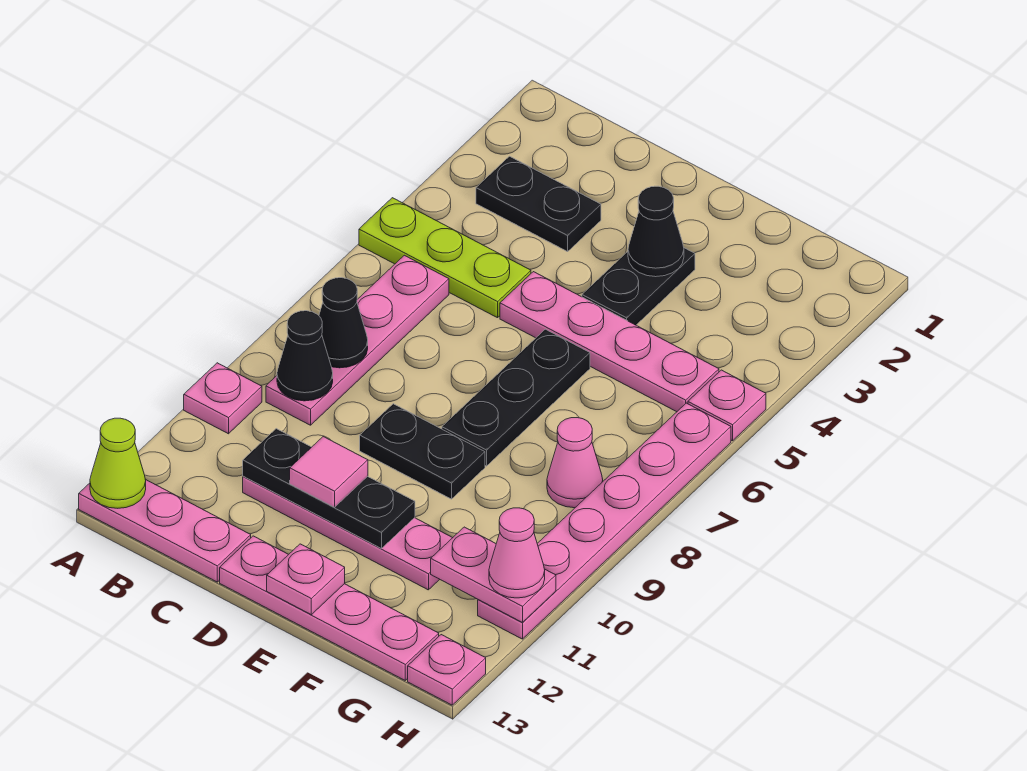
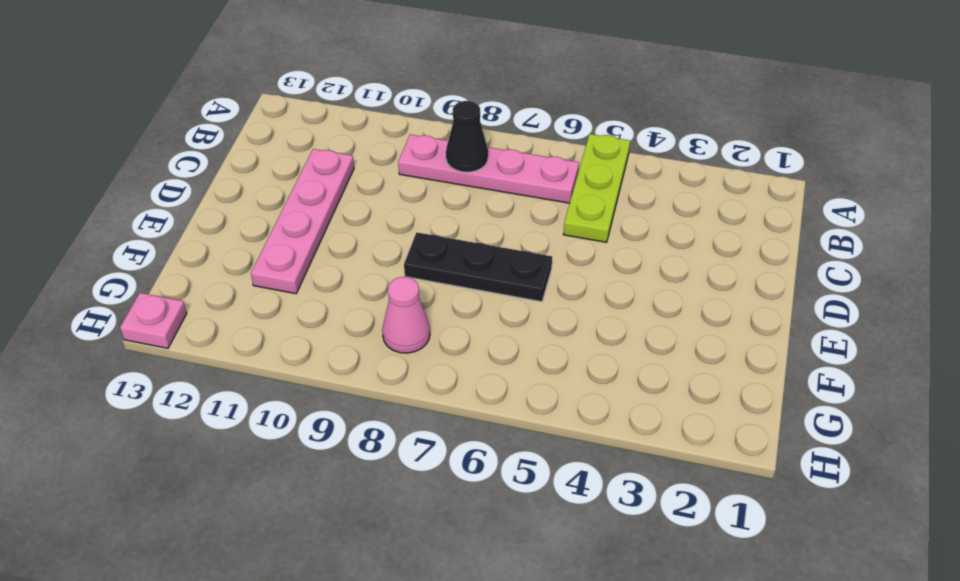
none -> pink plate A10 level 1
none -> pink plate A13:C13 level 1
none -> black plate B3:C3 level 1

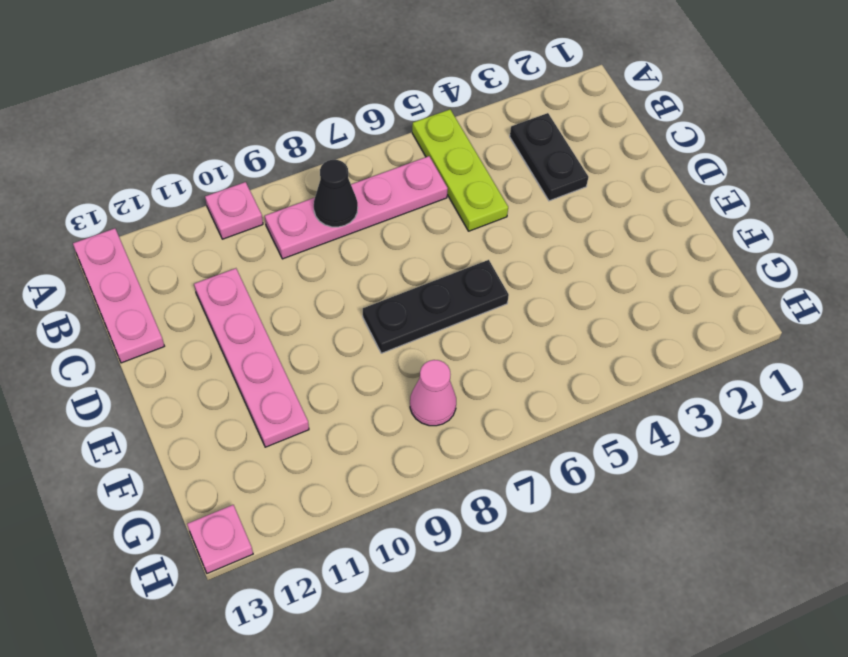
none -> pink plate D5:G5 level 1
none -> black plate D9:E9 level 1
none -> pink plate D13:G13 level 1

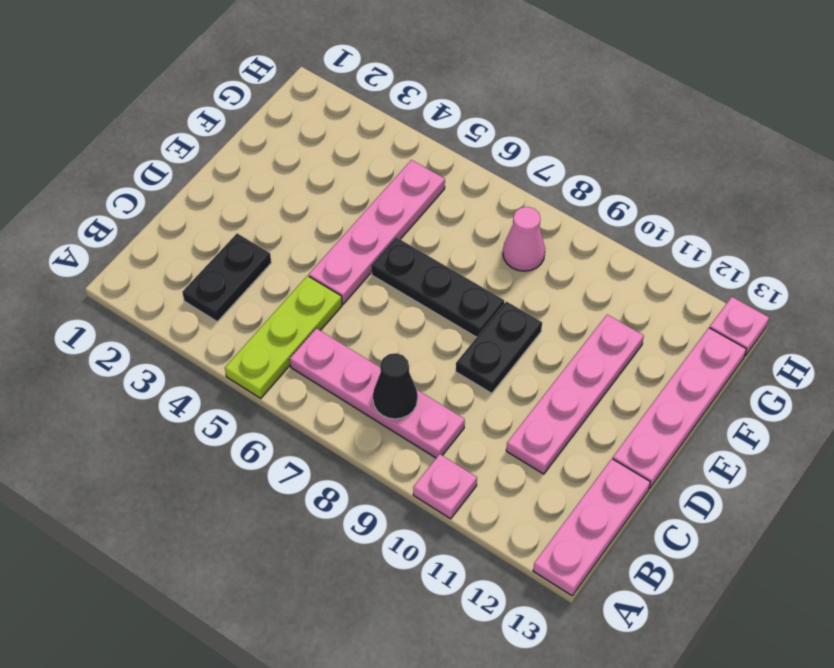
none -> black plate E3:E4 level 1
none -> pink plate H5 level 1
none -> pink plate H6:H11 level 1

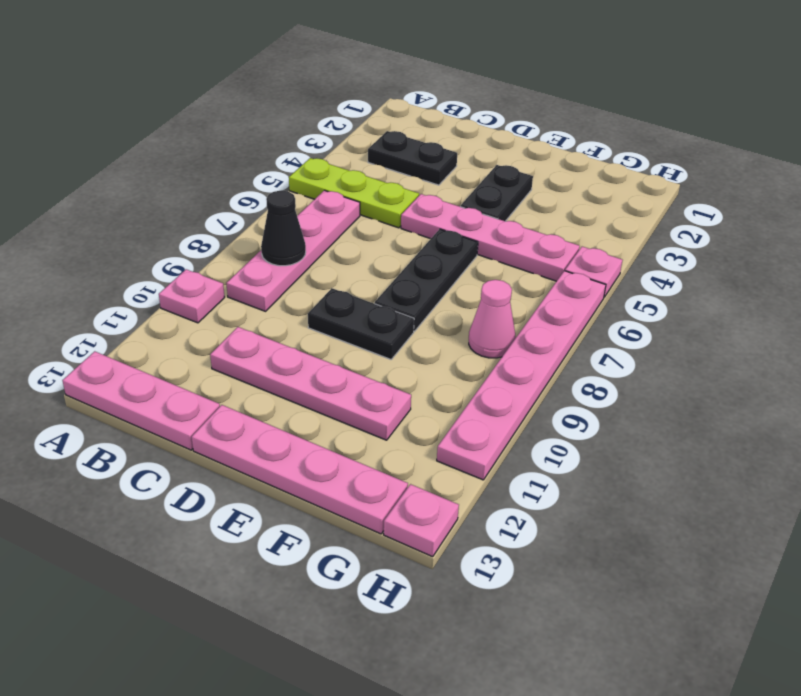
none -> lime cone A13 level 2
none -> black cone B9 level 2
none -> black plate C11:E11 level 2

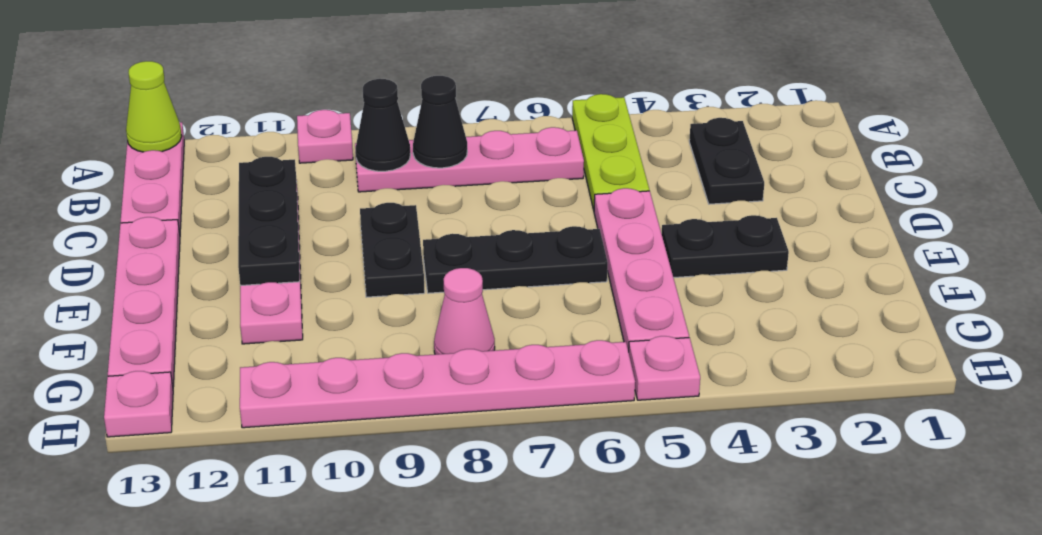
none -> black cone E3 level 2
none -> pink plate E13 level 2
none -> pink plate G11:H11 level 2

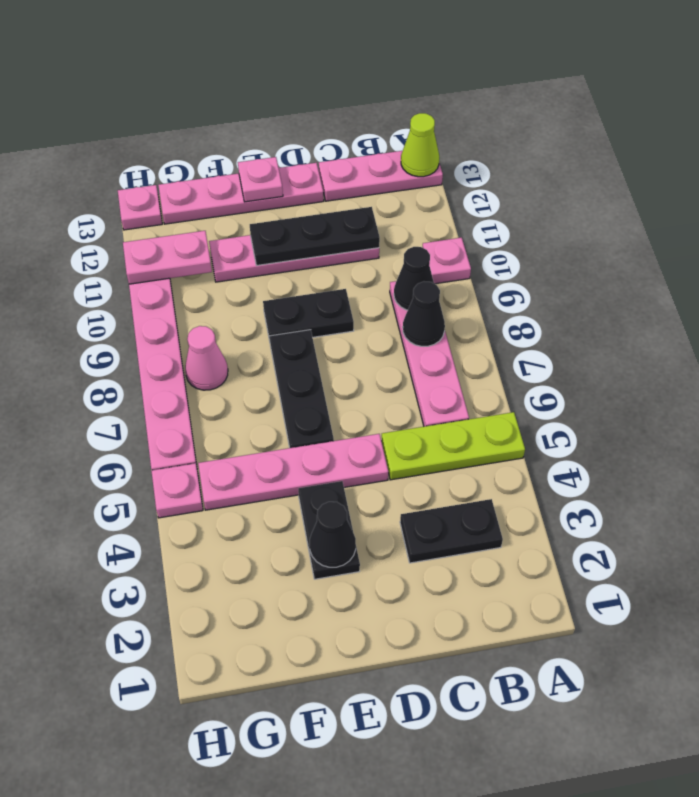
none -> pink tile D11 level 3
none -> pink cone H11 level 3

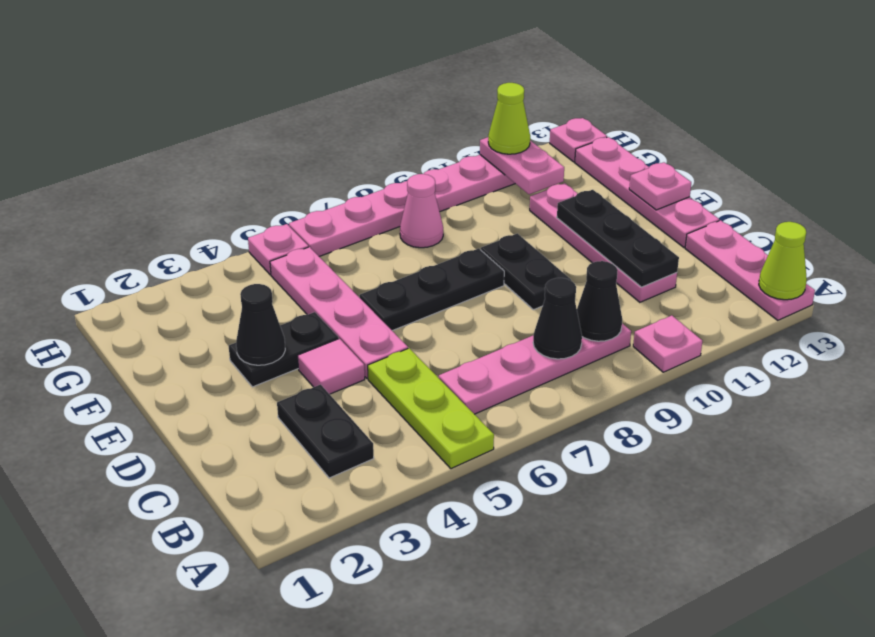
pink tile D4 level 1 -> pink tile D11 level 3
lime cone H11 level 3 -> pink cone H11 level 3

